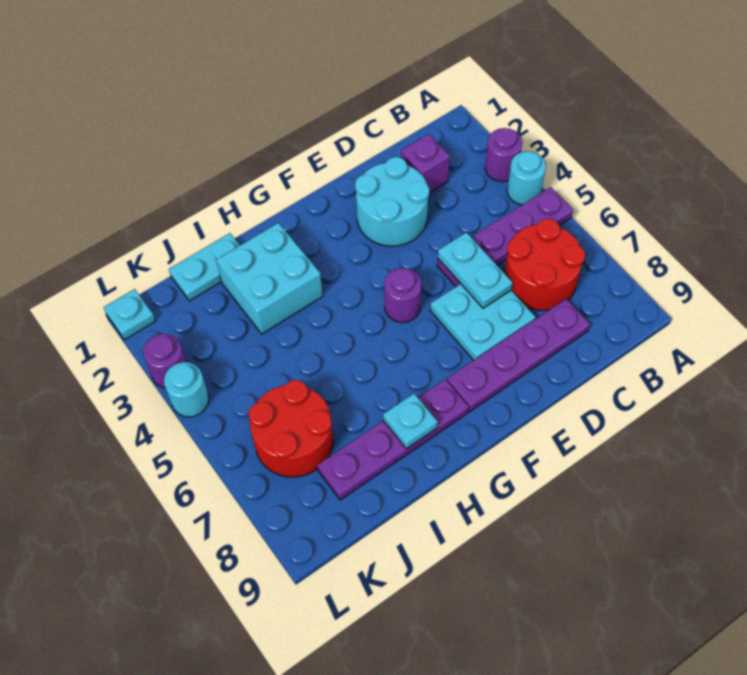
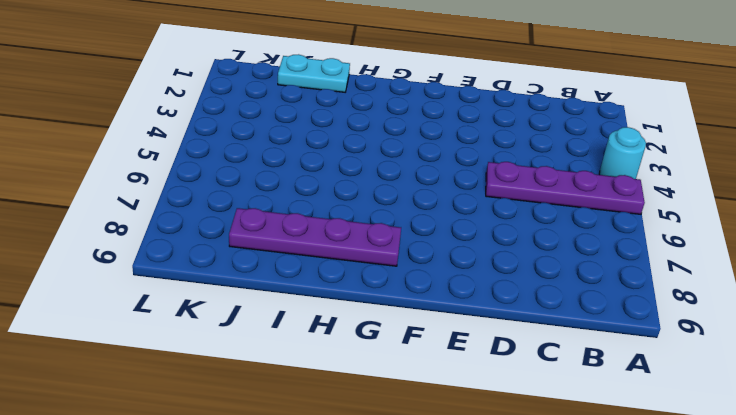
none -> purple round brick A3 level 1
none -> red round brick B6:C7 level 1
none -> purple brick C2 level 1

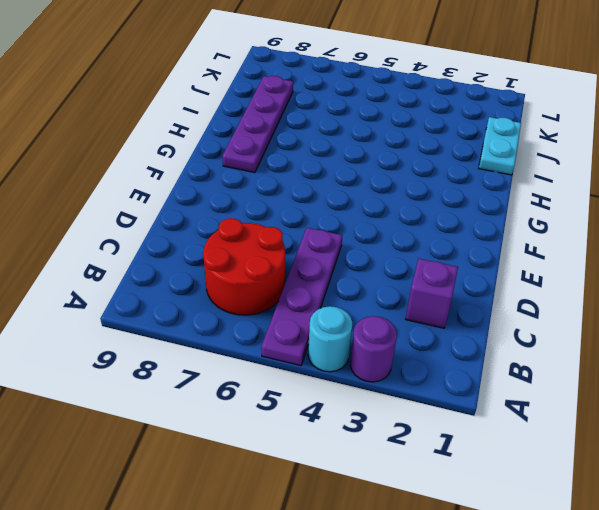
none -> purple plate C8:F8 level 1
none -> cyan round brick D2:E3 level 1
none -> cyan plate D6:E7 level 1

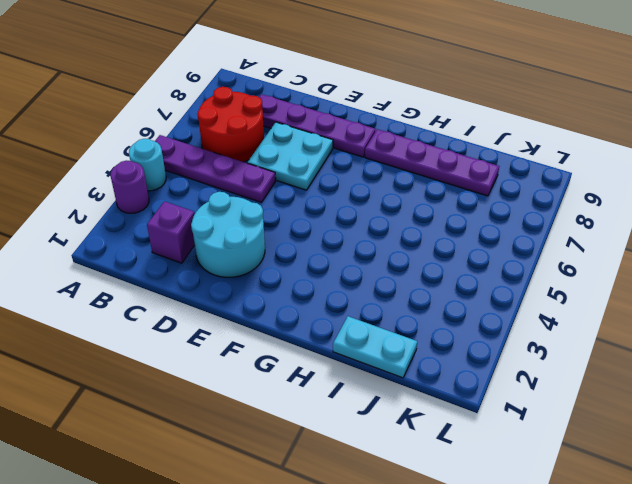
none -> purple round brick F5 level 1
none -> cyan brick H2:I3 level 1
none -> red round brick J6:K7 level 1

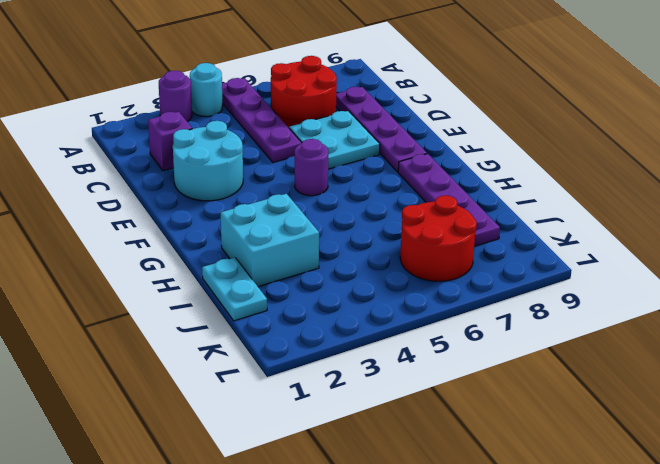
none -> cyan plate L1 level 1
none -> purple round brick L3 level 1
none -> cyan round brick L4 level 1

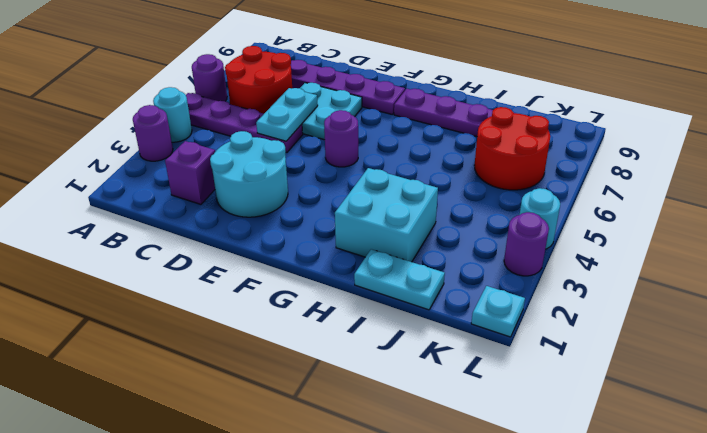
purple round brick A6 level 1 -> none
none -> cyan plate H8 level 2

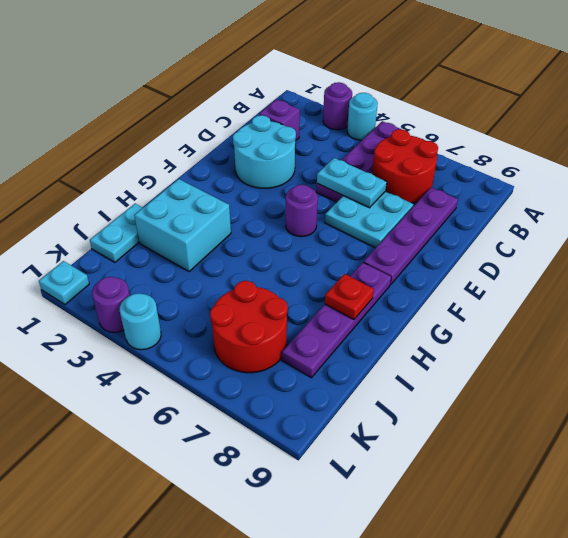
red plate H8 level 2 -> cyan plate H8 level 2

